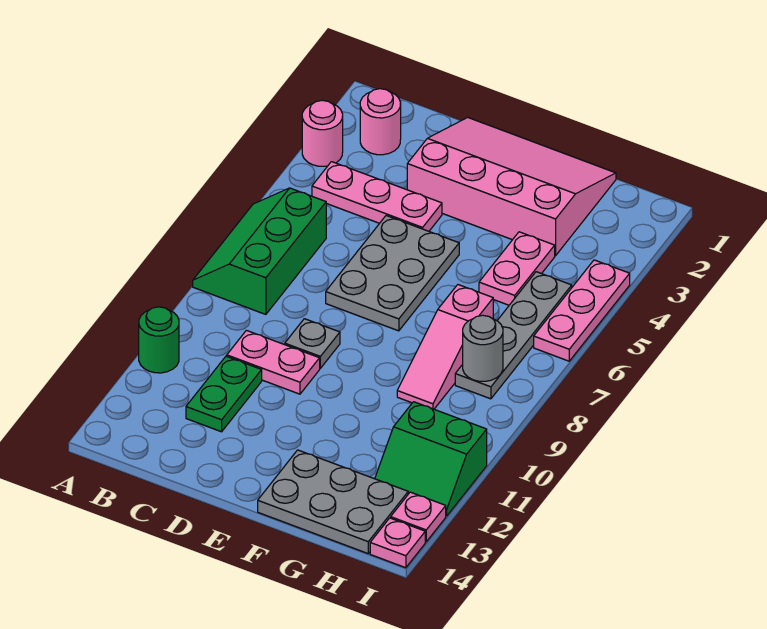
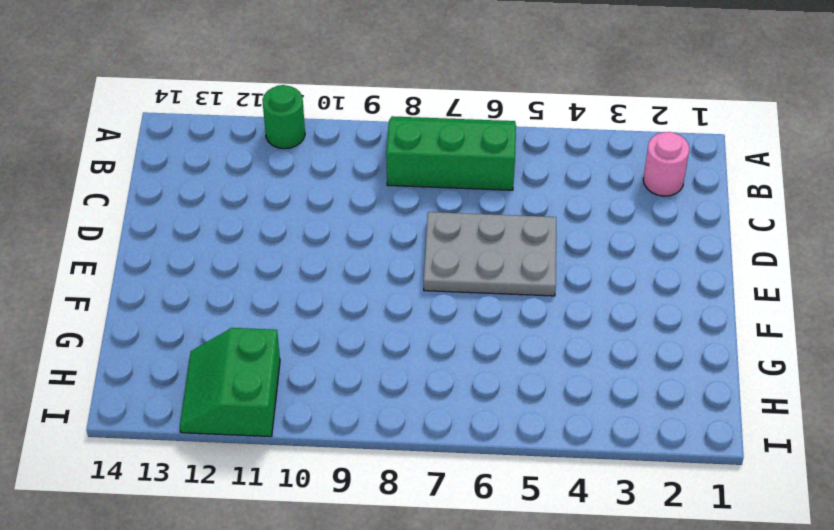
none -> pink round brick A3 level 1
none -> pink plate B4:D4 level 1
none -> pink plate C10:D10 level 1

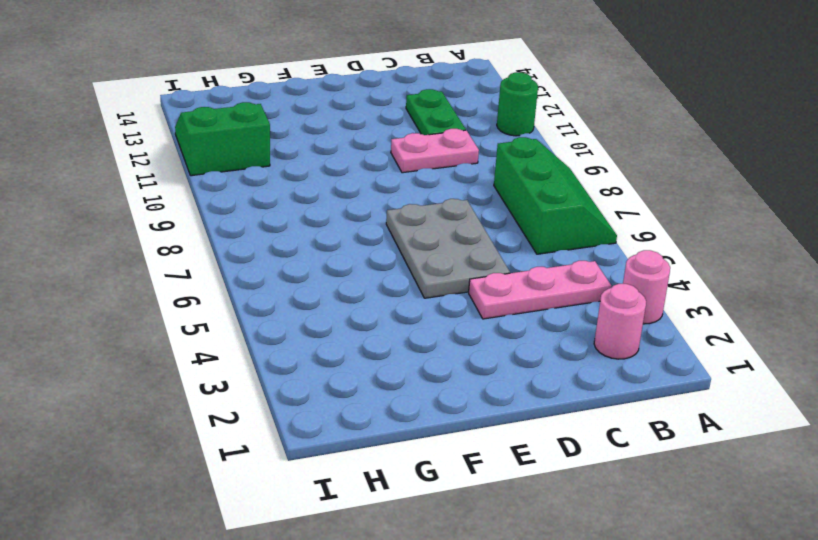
none -> pink slope D1:G3 level 1 top 3
none -> grey plate D9 level 1
none -> grey plate F13:H14 level 1

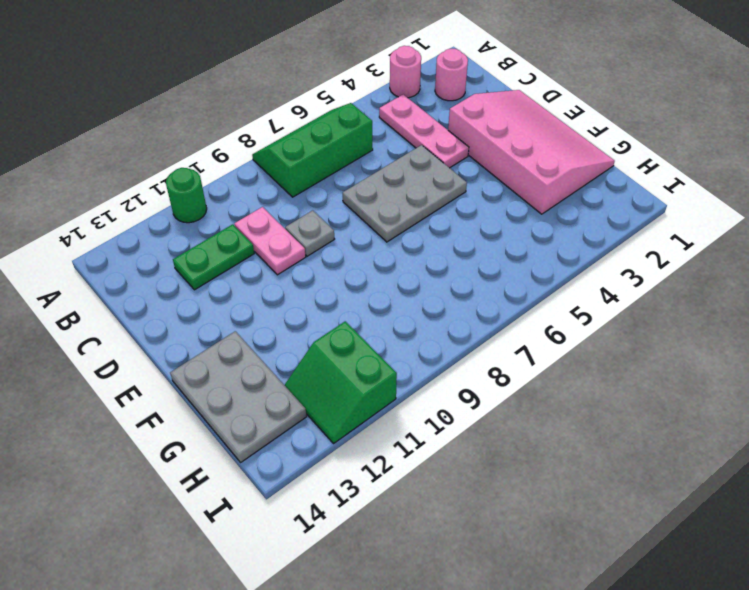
none -> pink plate G4:G5 level 1
none -> pink slope G7:G9 level 1 top 7
none -> grey plate H5:H8 level 1

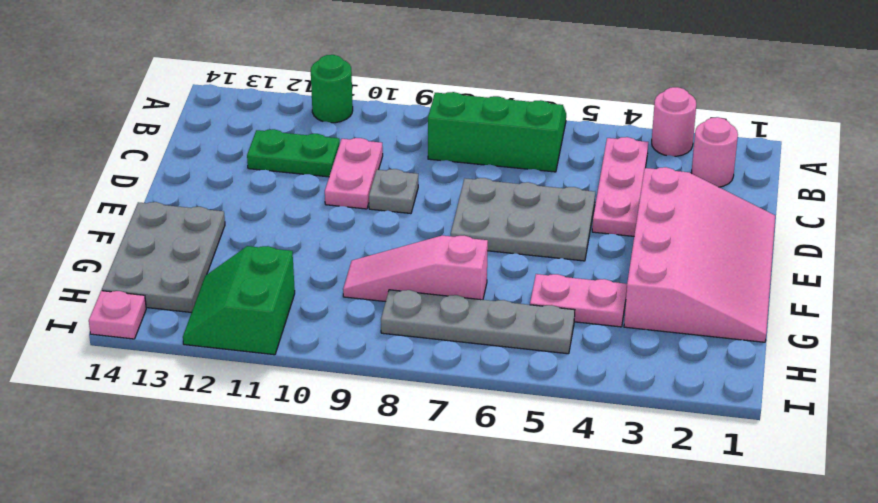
none -> pink plate I4:I6 level 1
none -> pink plate I13 level 1
none -> grey round brick H8 level 2

